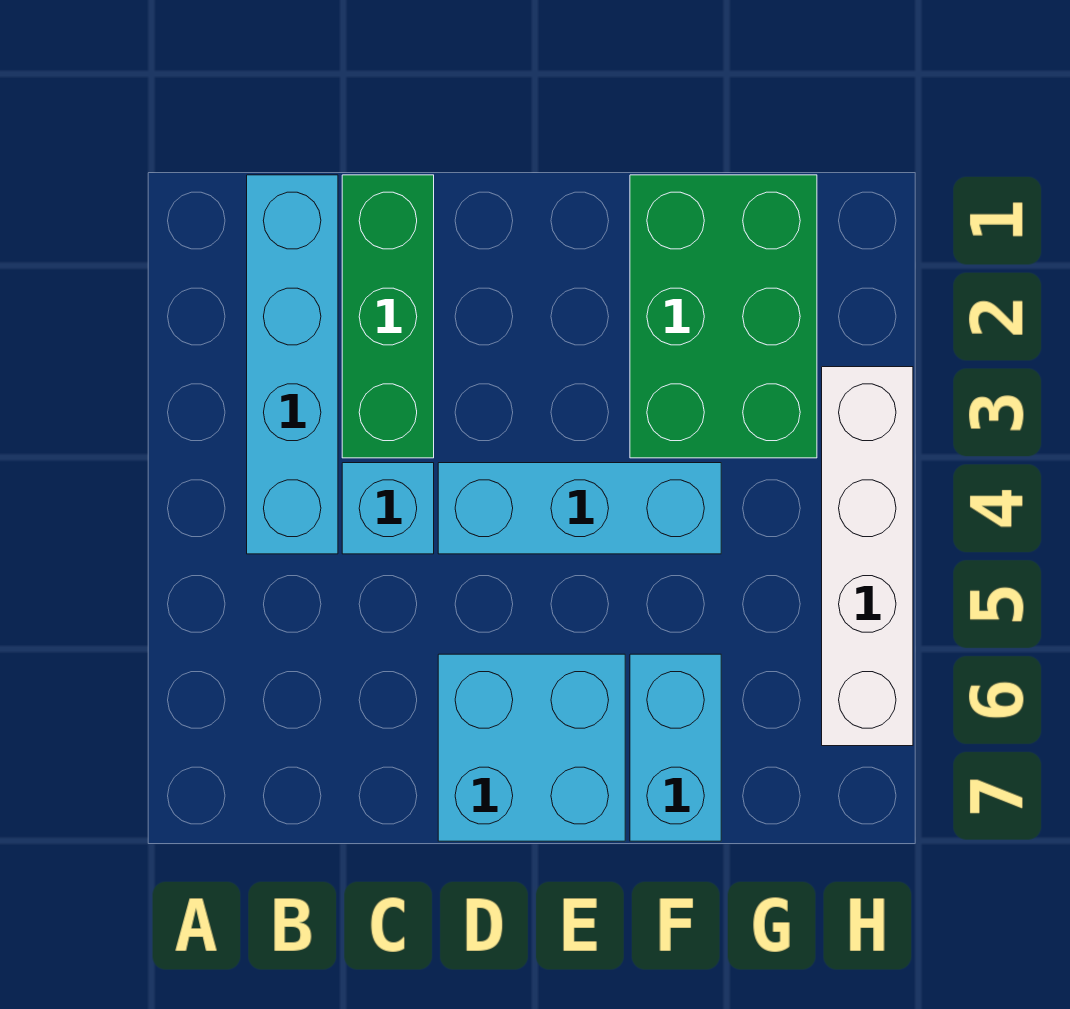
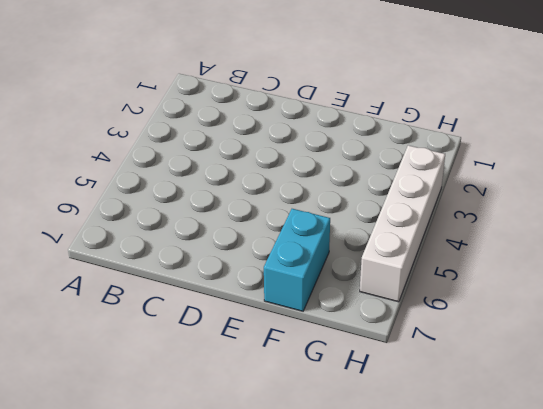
none -> cyan brick B1:B4 level 1
none -> green brick C1:C3 level 1

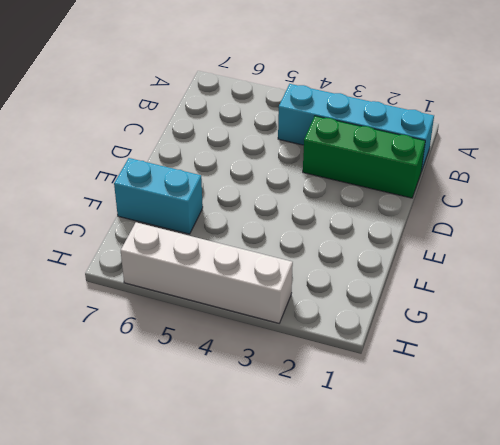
none -> cyan brick C4 level 1
none -> cyan brick D4:F4 level 1

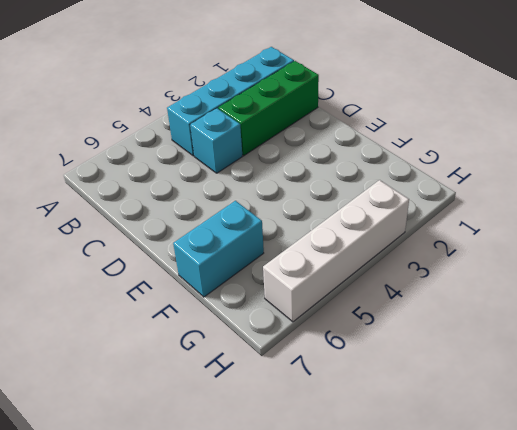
none -> cyan brick D4:F4 level 1
none -> cyan brick D6:E7 level 1

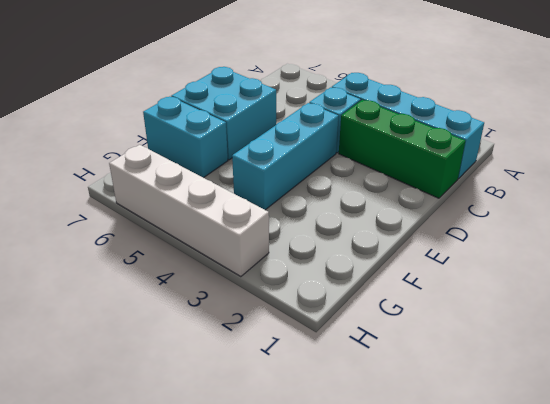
none -> green brick F1:G3 level 1

